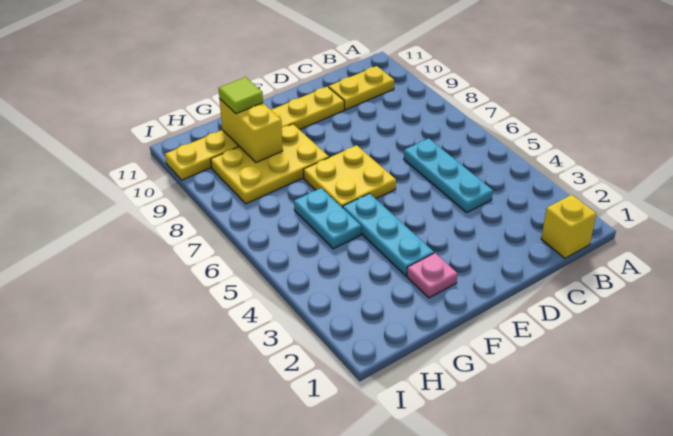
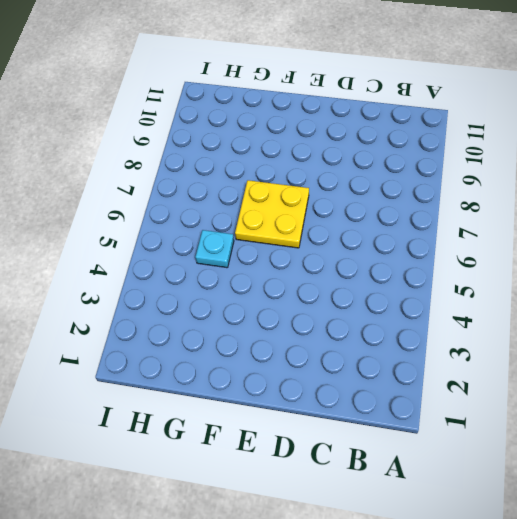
cyan plate G5 level 1 -> cyan plate G5:G6 level 1
none -> yellow brick B1 level 1
none -> yellow plate B10:C10 level 1

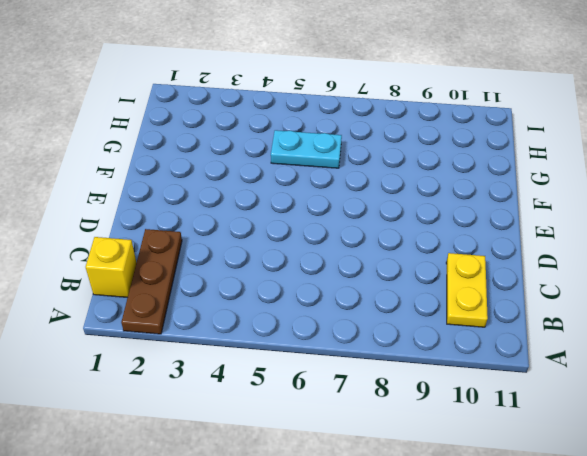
brown plate A2:C2 level 1 -> none
none -> cyan plate C4:C6 level 1
none -> yellow plate D10:I10 level 1

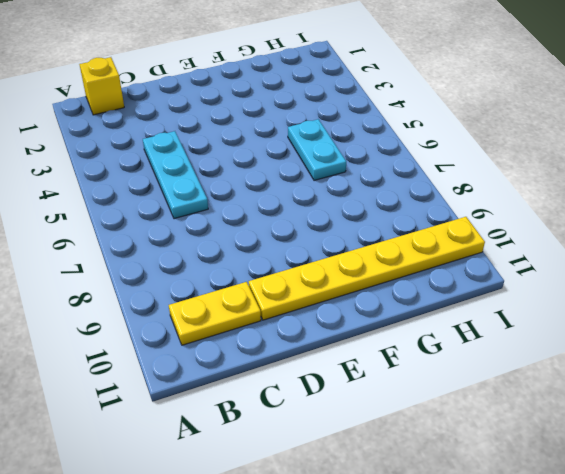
none -> yellow plate E6:F7 level 1
none -> pink plate F2 level 1

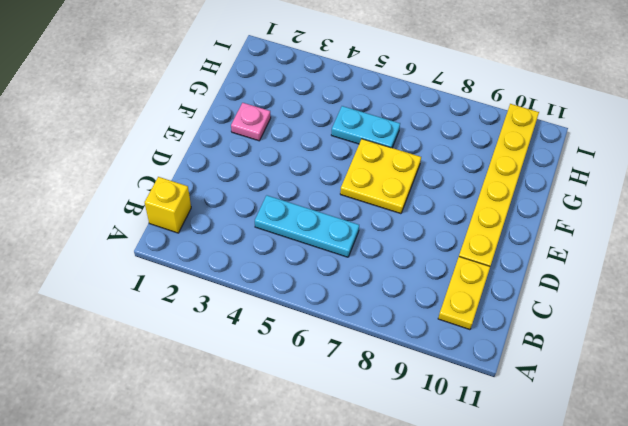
none -> cyan plate F3:F5 level 1
none -> yellow plate F8:H9 level 1

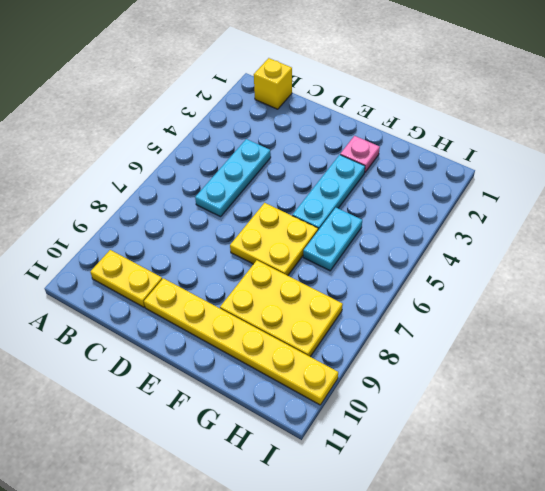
none -> yellow brick G9:G10 level 2
none -> lime tile G10 level 3

